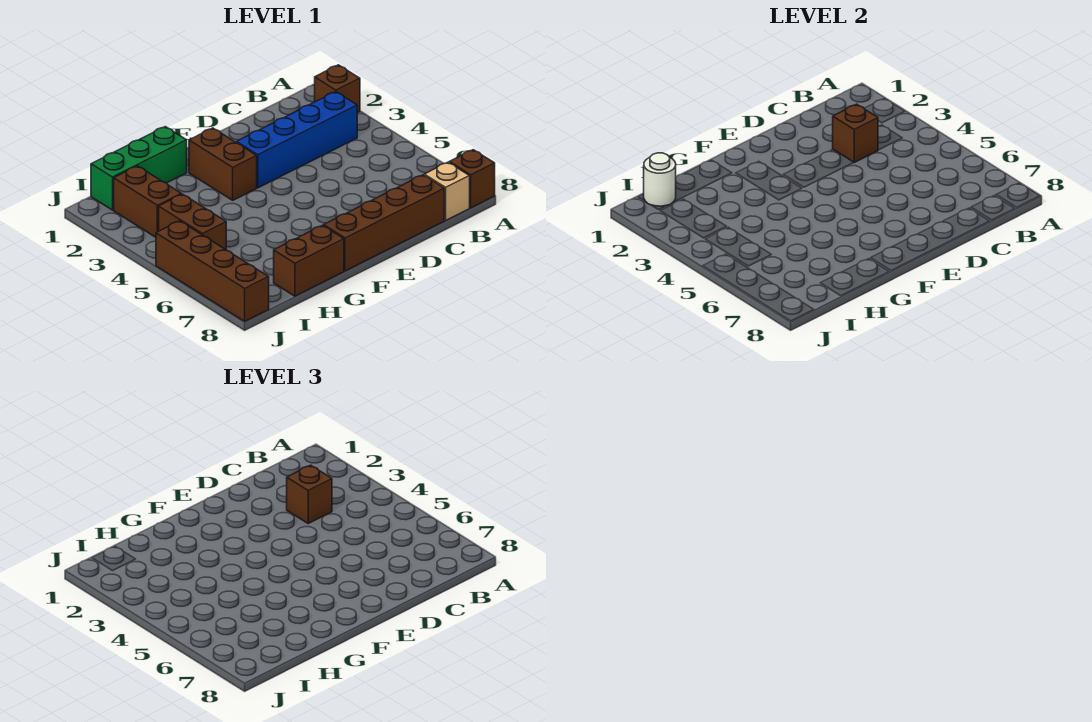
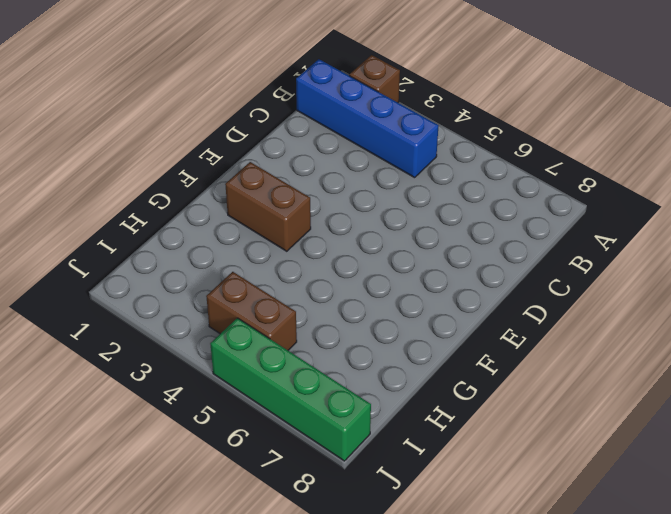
blue brick B1:B4 level 1 -> blue brick B3:E3 level 1
green brick J5:J8 level 1 -> brown brick J5:J8 level 1
none -> brown brick A8 level 1
none -> tan brick B8 level 1
none -> brown brick C8:F8 level 1

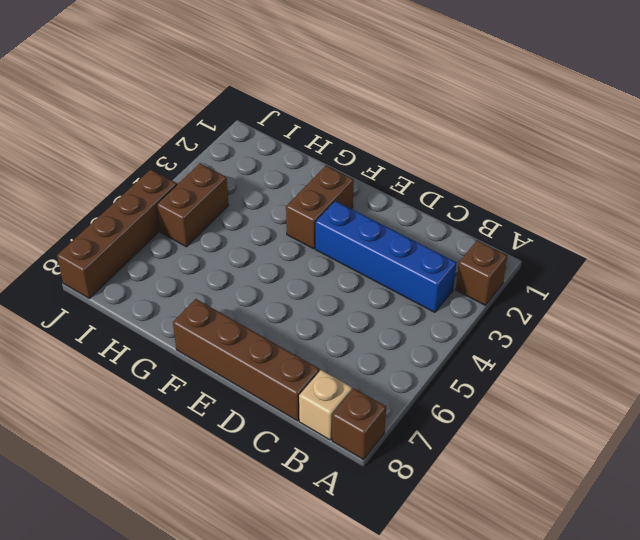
none -> green brick G1:I1 level 1
none -> brown brick G8:H8 level 1
none -> brown brick I2:I3 level 1

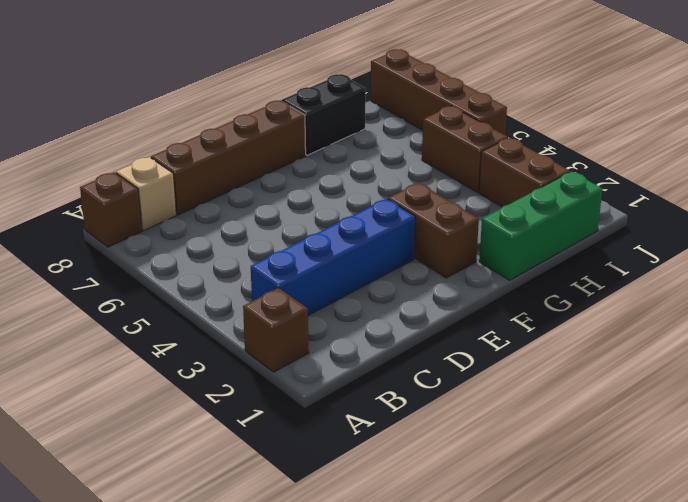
black brick G8:H8 level 1 -> brown brick G8:H8 level 1
none -> brown brick C3 level 2
none -> white round brick I1 level 2
none -> brown brick C3 level 3

